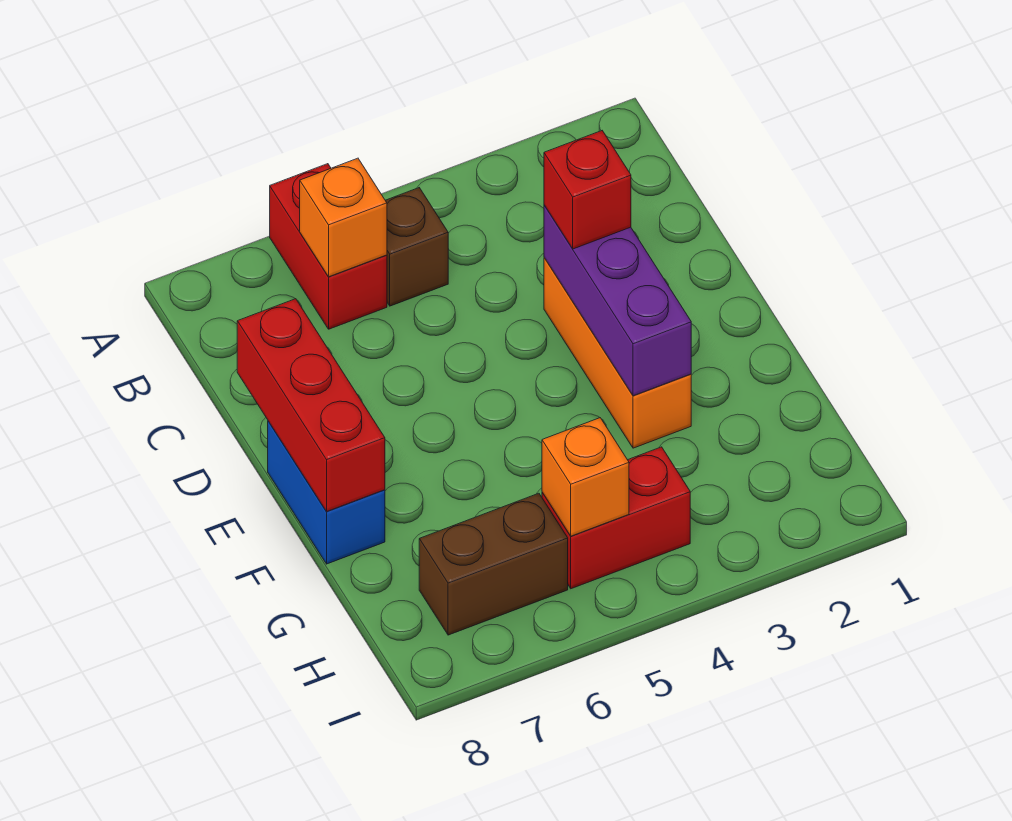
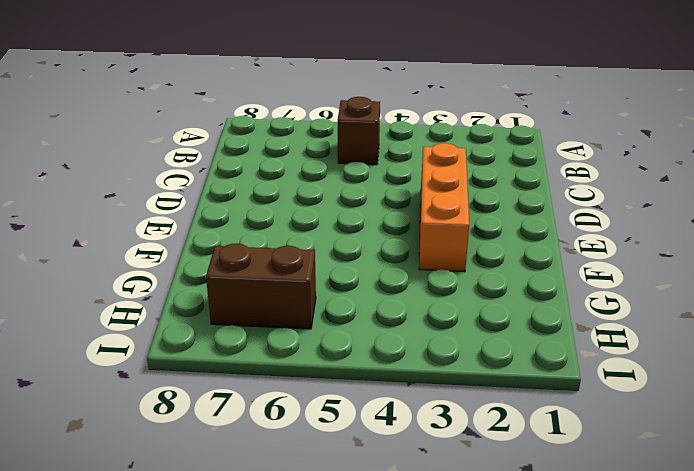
none -> red brick A6:B6 level 1
none -> blue brick E8:F8 level 1

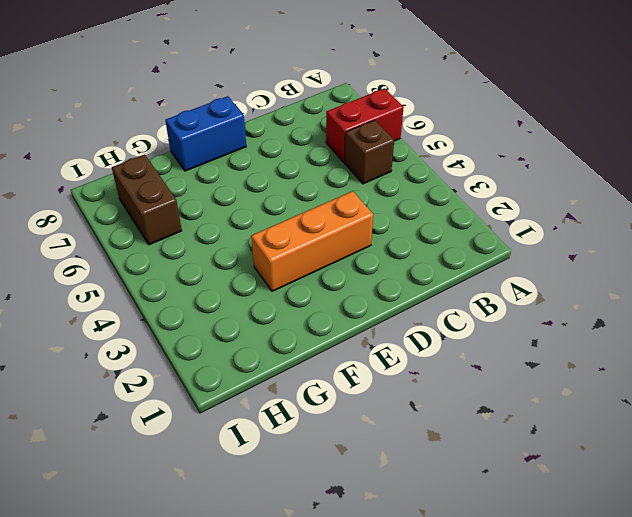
none -> red brick H4:H5 level 1
none -> orange brick B6 level 2

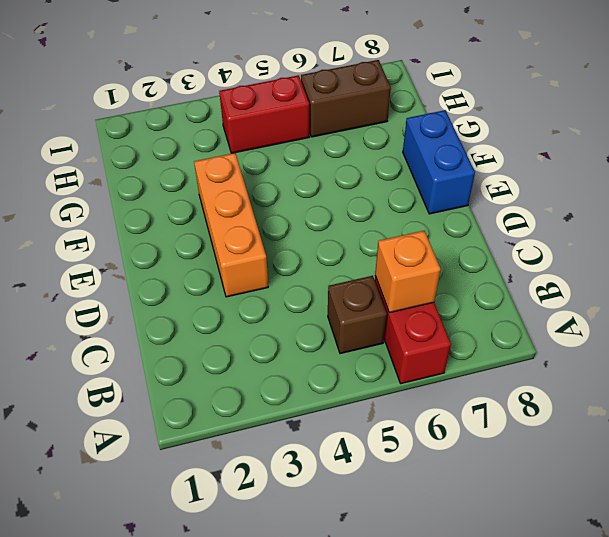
none -> purple brick D3:F3 level 2
none -> red brick D8:F8 level 2

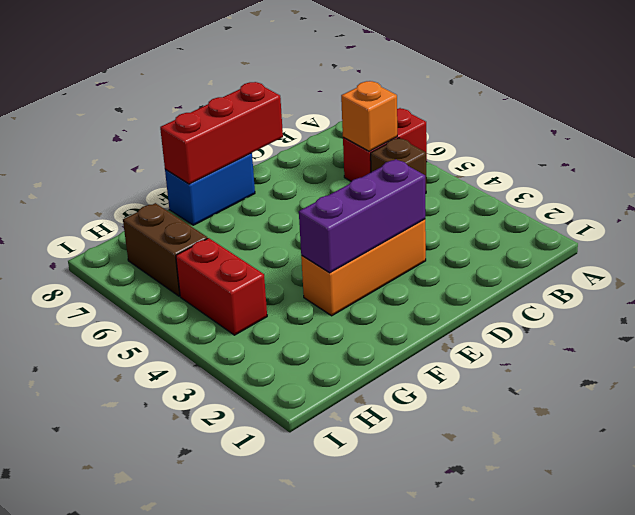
none -> orange brick H5 level 2
none -> red brick D3 level 3

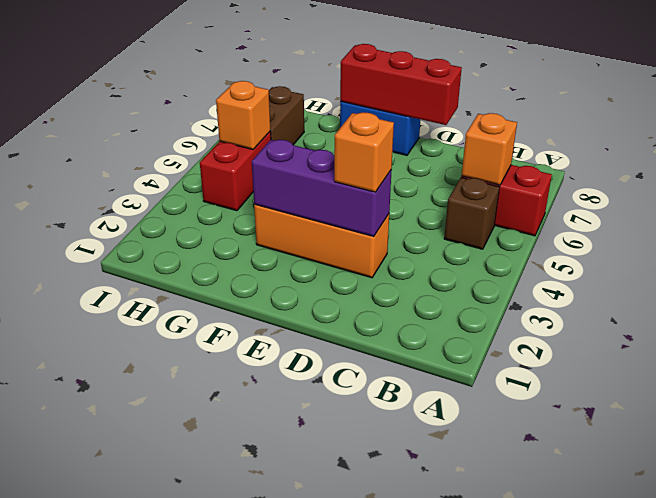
orange brick D3 level 3 -> red brick D3 level 3

